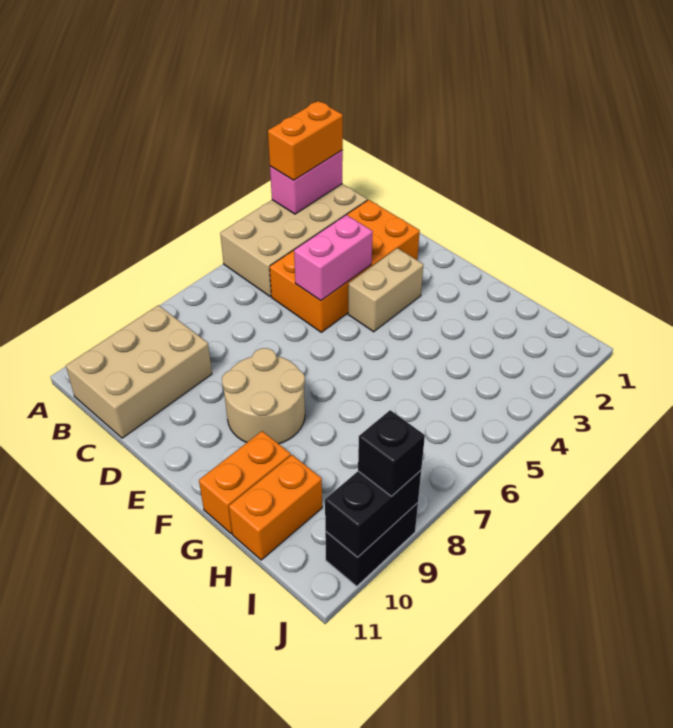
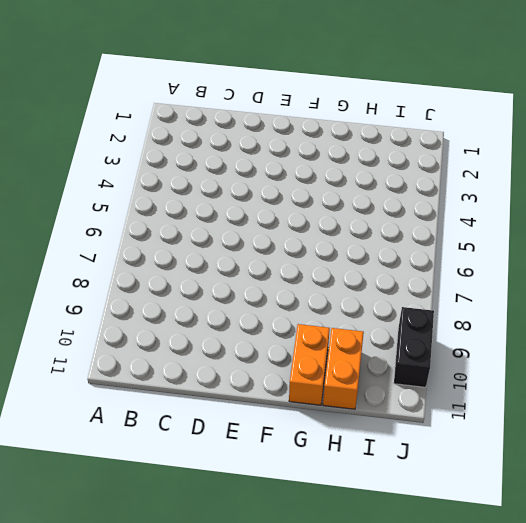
none -> tan brick A2:B5 level 1
none -> tan brick B9:C11 level 1
none -> orange brick C2:D5 level 1

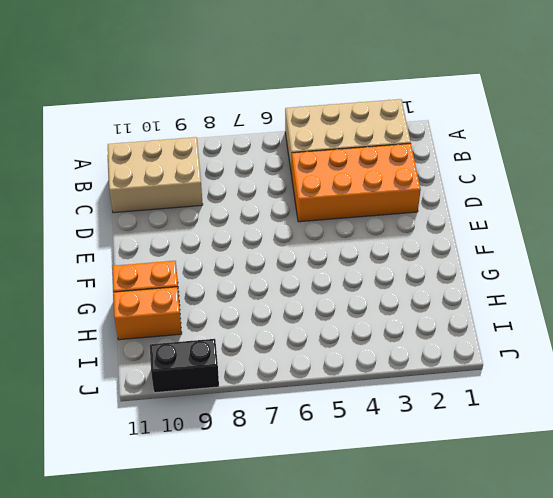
none -> tan brick E3:E4 level 1
none -> tan round brick E8:F9 level 1
none -> pink brick A2:A3 level 2

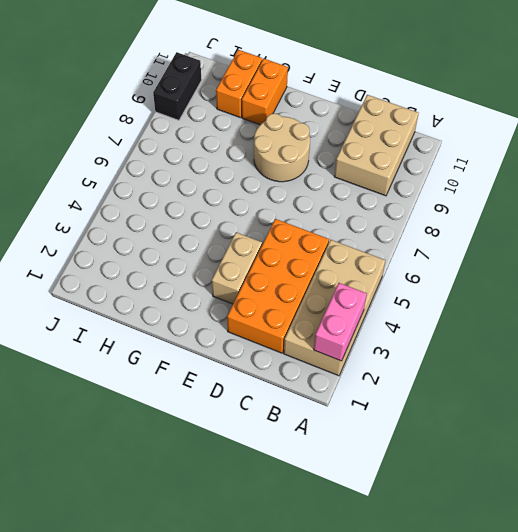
none -> pink brick D4:D5 level 2
none -> black brick J9:J10 level 2
none -> orange brick A2:A3 level 3

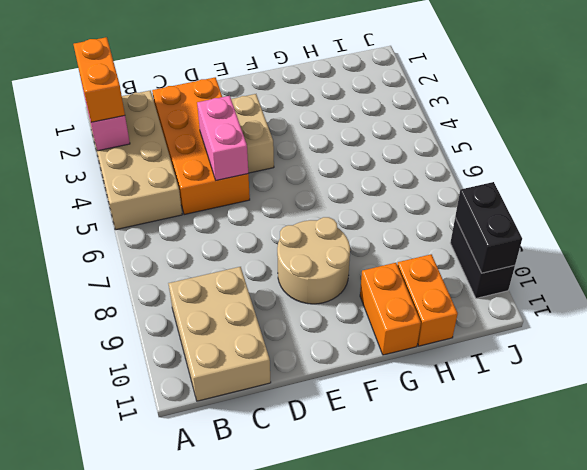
none -> black brick J9 level 3

